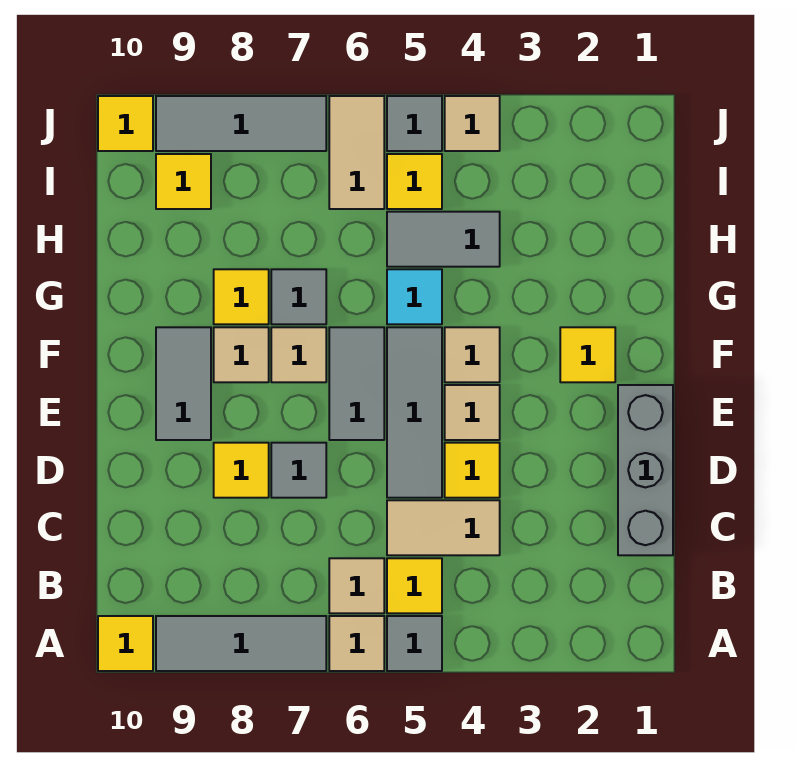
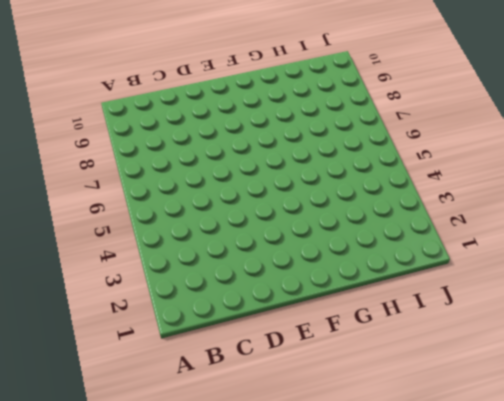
none -> grey tile A5 level 1
none -> tan tile A6 level 1
none -> grey tile A7:A9 level 1
none -> yellow tile A10 level 1

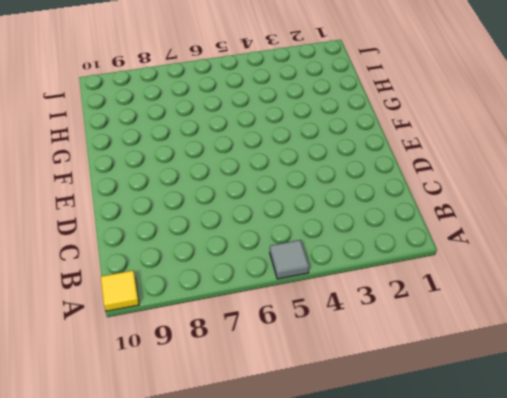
none -> tan tile A6 level 1
none -> grey tile A7:A9 level 1
none -> yellow tile B5 level 1
none -> tan tile B6 level 1

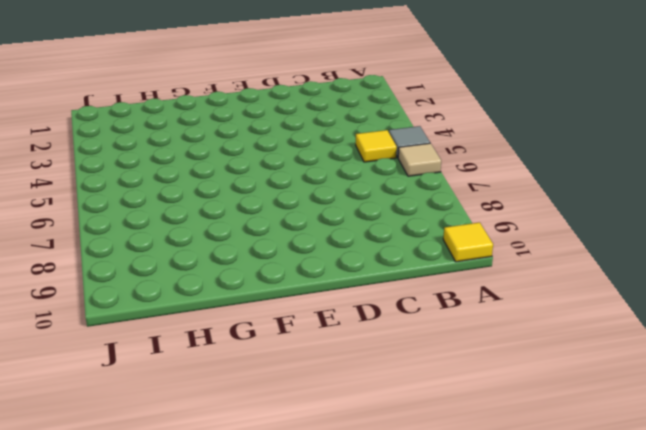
none -> grey tile A7:A9 level 1
none -> tan tile B6 level 1
none -> grey brick C1:E1 level 1
none -> tan tile C4:C5 level 1

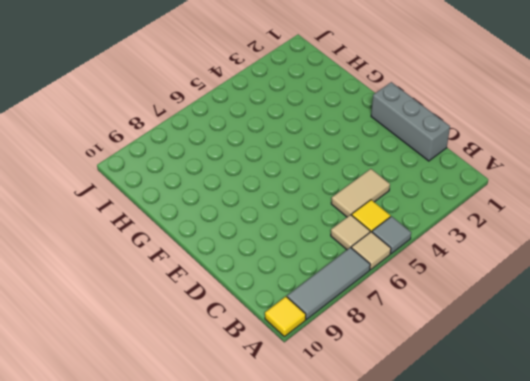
none -> yellow tile D4 level 1
none -> grey tile D5:F5 level 1
none -> grey tile D7 level 1
none -> yellow tile D8 level 1

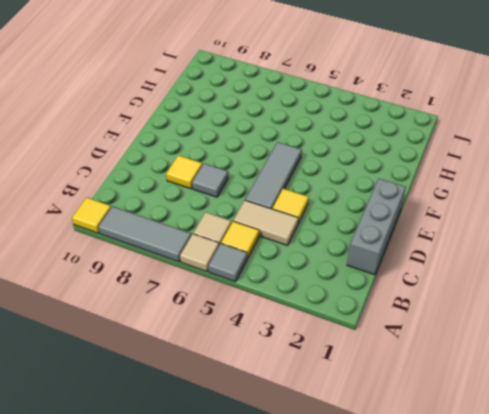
none -> tan tile E4 level 1
none -> grey tile E6:F6 level 1
none -> grey tile E9:F9 level 1
none -> yellow tile F2 level 1

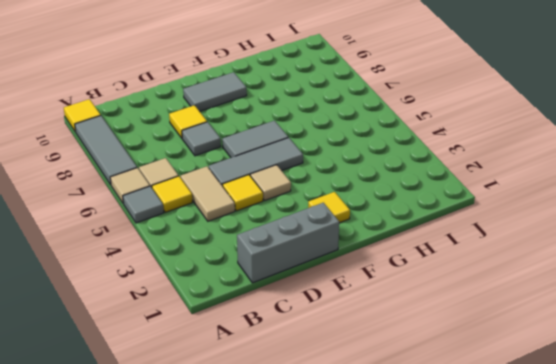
none -> tan tile F4 level 1
none -> tan tile F7 level 1
none -> tan tile F8 level 1
none -> cyan tile G5 level 1

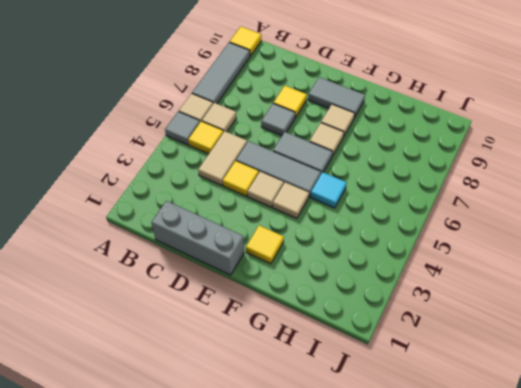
none -> grey tile G7 level 1
none -> yellow tile G8 level 1
none -> grey tile H4:H5 level 1
none -> yellow tile I5 level 1

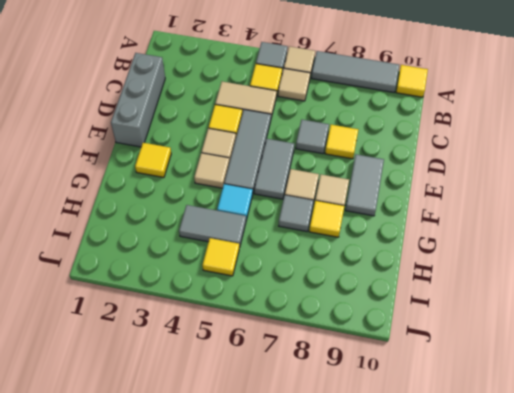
none -> tan tile I6:J6 level 1
none -> yellow tile I9 level 1
none -> tan tile J4 level 1
none -> grey tile J5 level 1

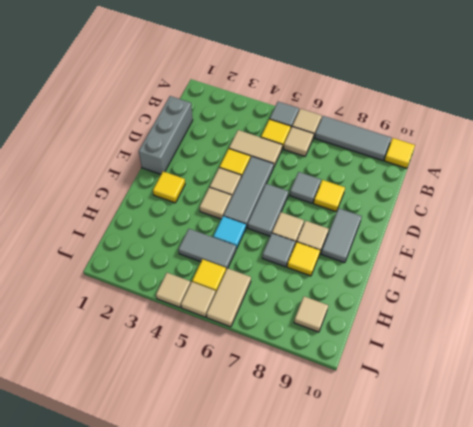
tan tile I9 level 1 -> yellow tile I9 level 1
tan tile J5 level 1 -> grey tile J5 level 1
none -> grey tile J7:J9 level 1
none -> yellow tile J10 level 1

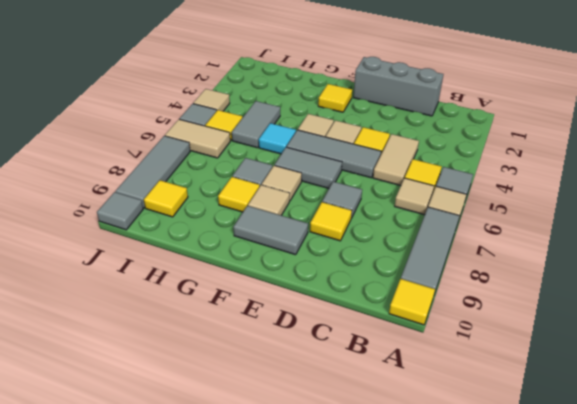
grey tile J10 level 1 -> yellow tile J10 level 1

